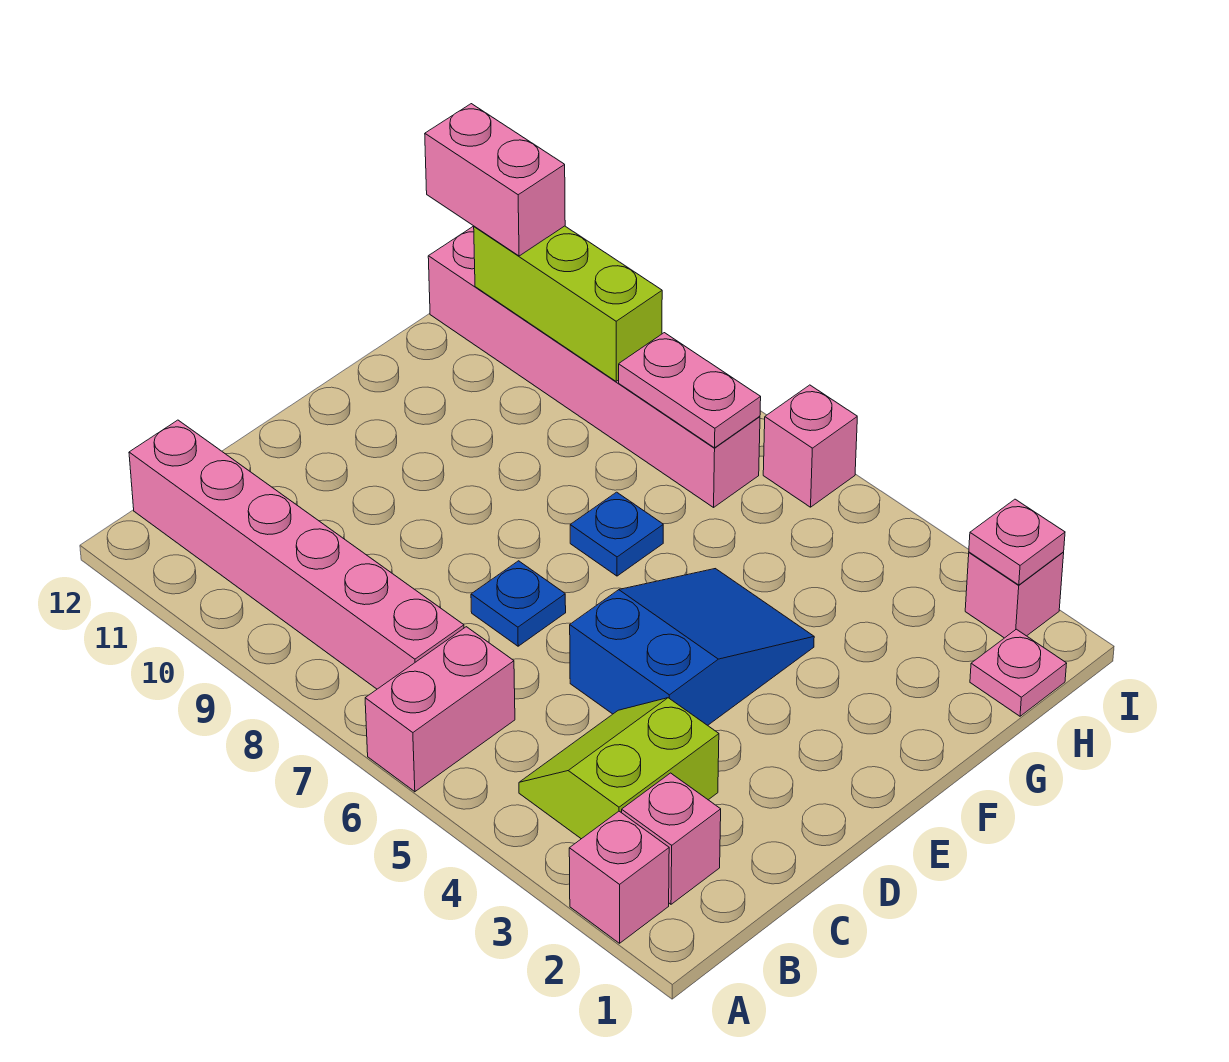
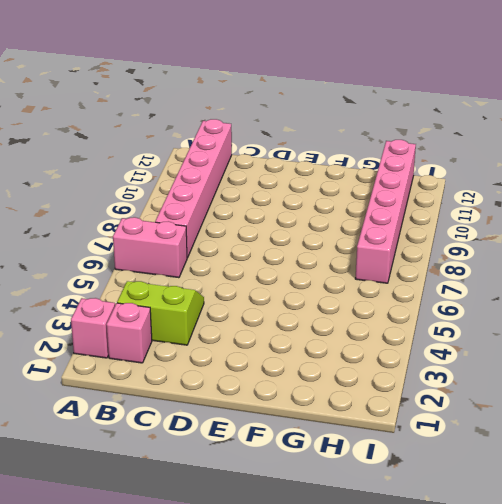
none -> blue slope D4:F5 level 1 top D
none -> blue plate D7 level 1
none -> blue plate F7 level 1

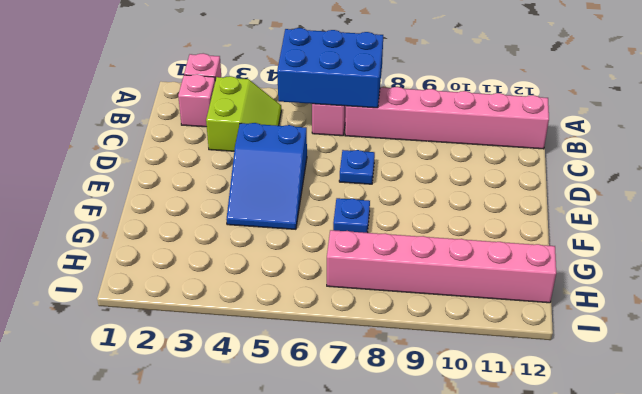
blue brick A5:B7 level 2 -> none
none -> pink plate H1 level 1
none -> pink brick I2 level 1
none -> pink brick I6 level 1

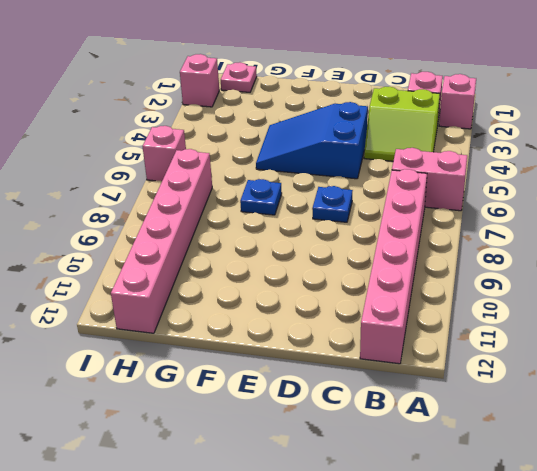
none -> pink plate H7:H8 level 2
none -> lime brick H9:H11 level 2
none -> pink plate I2 level 2

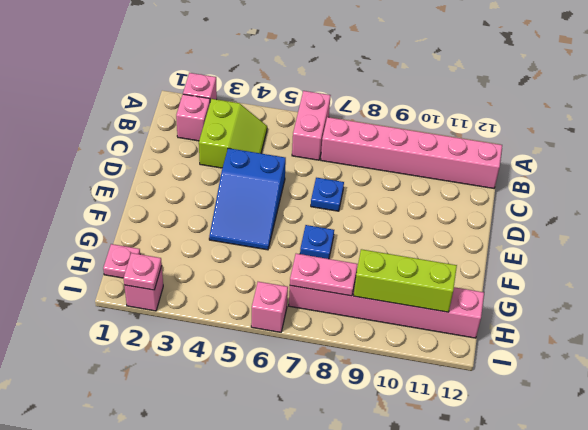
none -> pink brick H11:H12 level 3

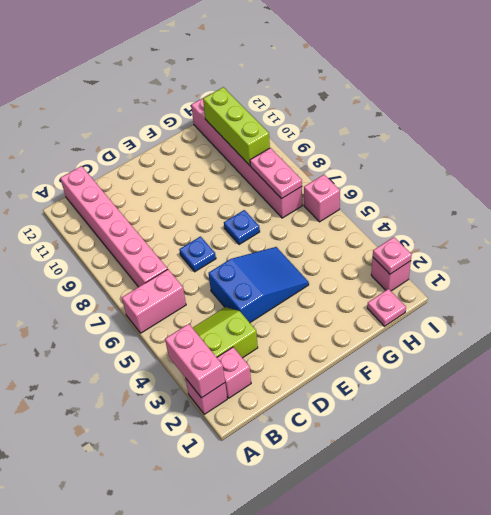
pink brick A2:A3 level 2 -> pink brick H11:H12 level 3

